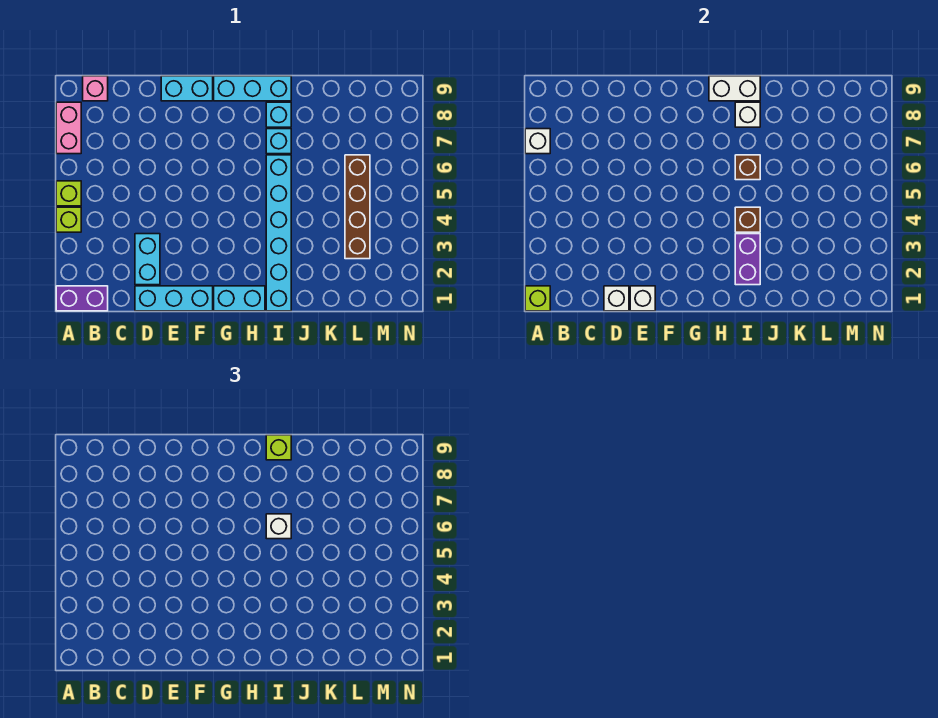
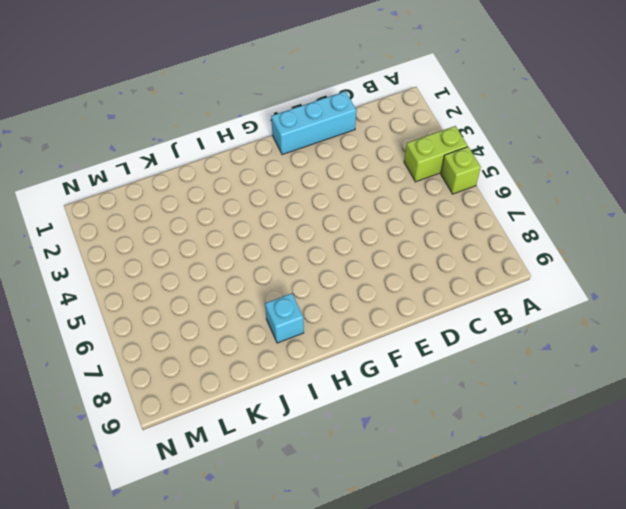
lime brick A4:B4 level 1 -> lime brick A4 level 1
none -> purple brick A1:B1 level 1
none -> pink brick A7:A8 level 1
none -> pink brick B9 level 1

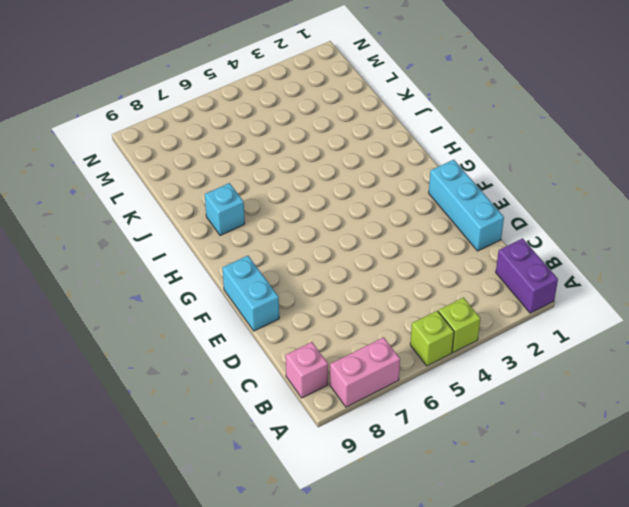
none -> cyan brick D2:D3 level 1
none -> cyan brick G1:H1 level 1
none -> cyan brick G9:I9 level 1

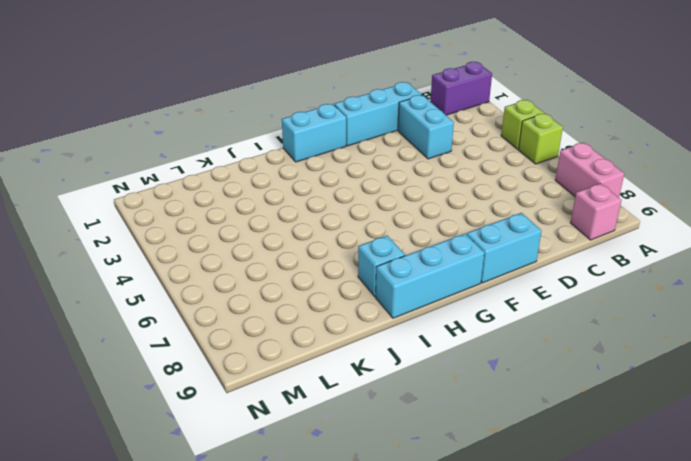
none -> cyan brick I1:I6 level 1
none -> cyan brick I7 level 1
none -> brown brick L3:L6 level 1

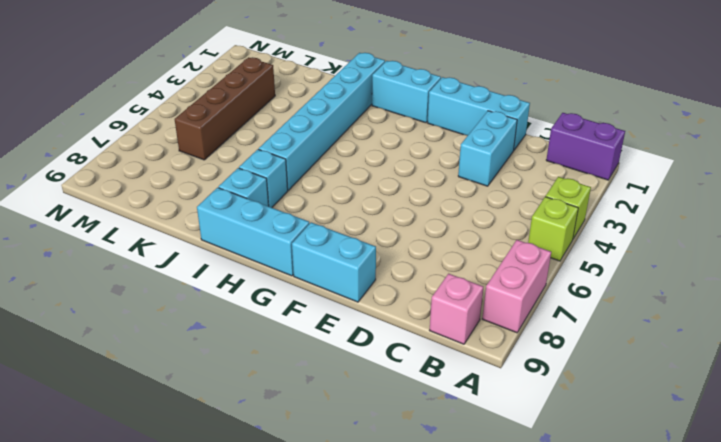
none -> lime brick A1 level 2
none -> white brick A7 level 2
none -> white brick D1 level 2

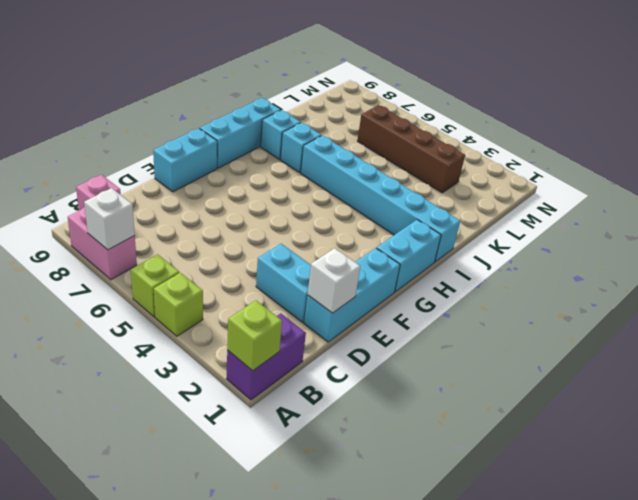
none -> white brick E1 level 2
none -> white brick H9:I9 level 2
none -> purple brick I2:I3 level 2

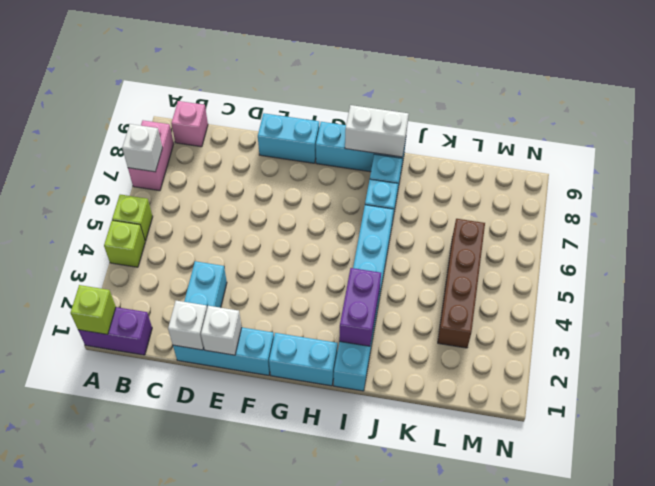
none -> brown brick I4 level 2
none -> brown brick I6 level 2
none -> white brick I8 level 2

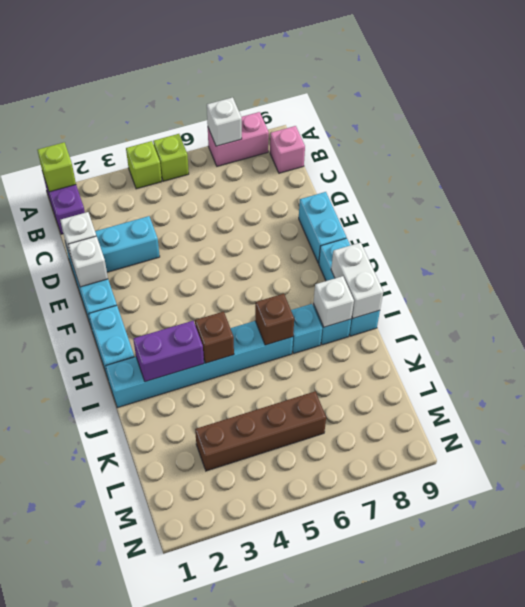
none -> white brick I6 level 3
none -> lime brick I9 level 3

